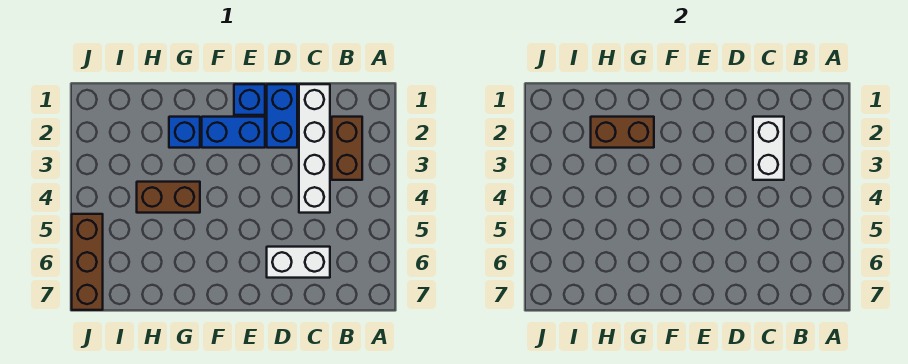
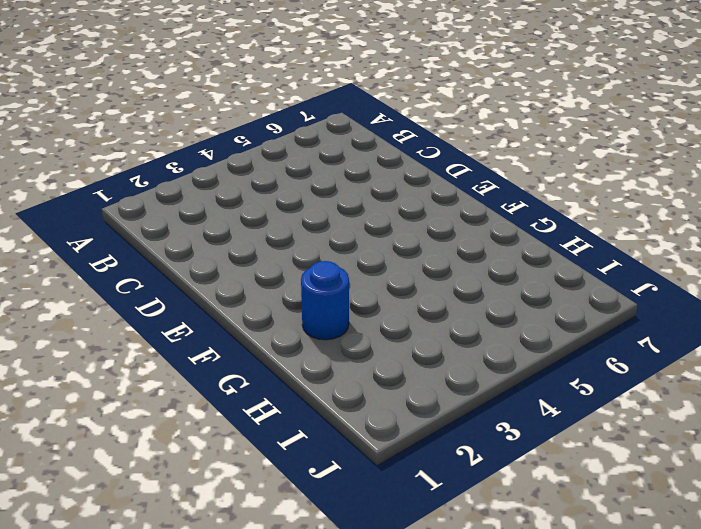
blue round brick G2 level 1 -> blue brick G2 level 1
none -> brown brick B2:B3 level 1
none -> white brick C1:C4 level 1

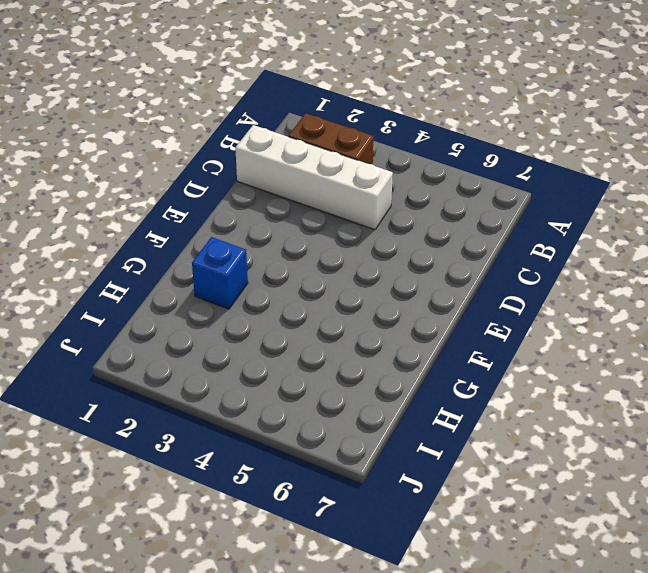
none -> white brick C6:D6 level 1
none -> blue brick D1:D2 level 1

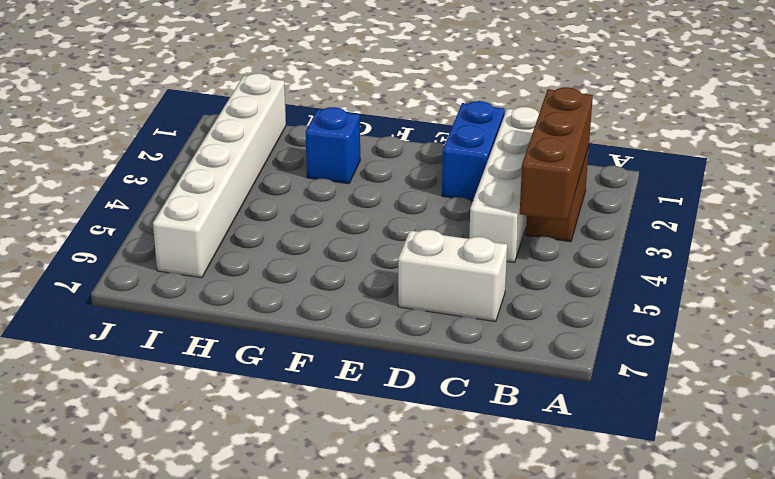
brown brick B2:B4 level 2 -> brown brick J5:J7 level 1
white brick I1:I6 level 1 -> none
none -> blue brick E1 level 1
none -> blue brick E2:F2 level 1

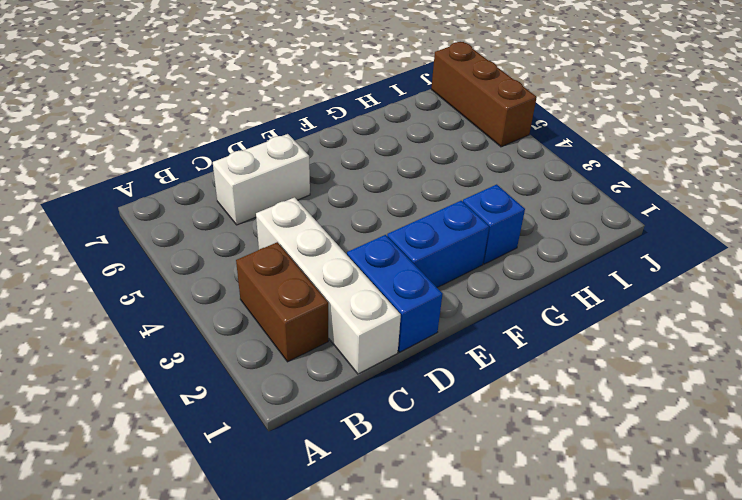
none -> blue brick E1 level 1
none -> brown brick G4:H4 level 1

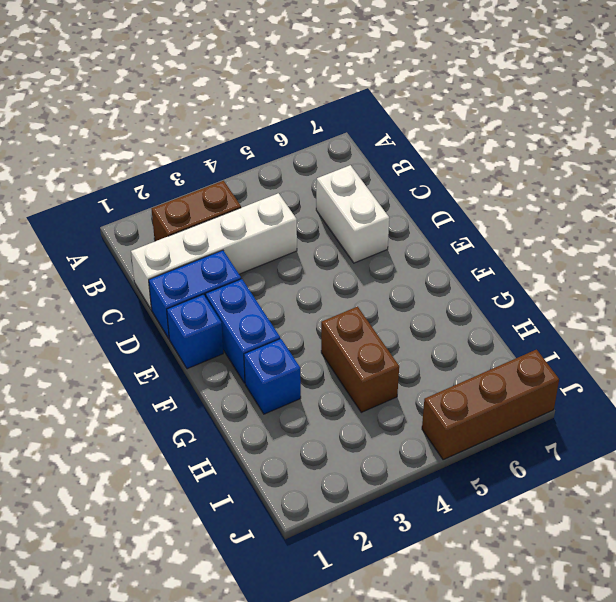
none -> white brick C2:C3 level 2
none -> brown brick G2:H2 level 2

